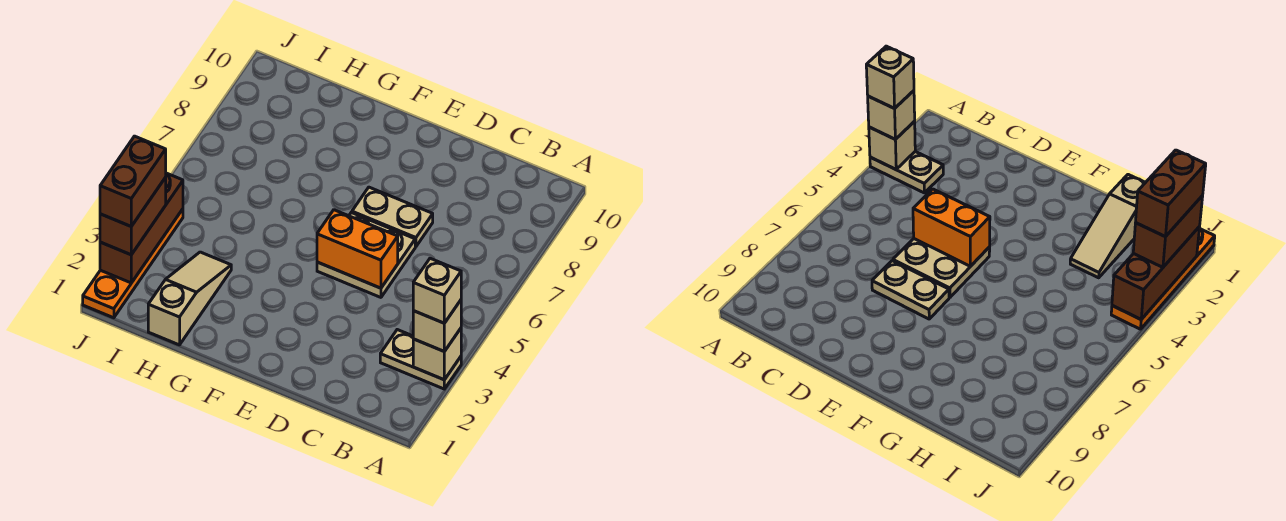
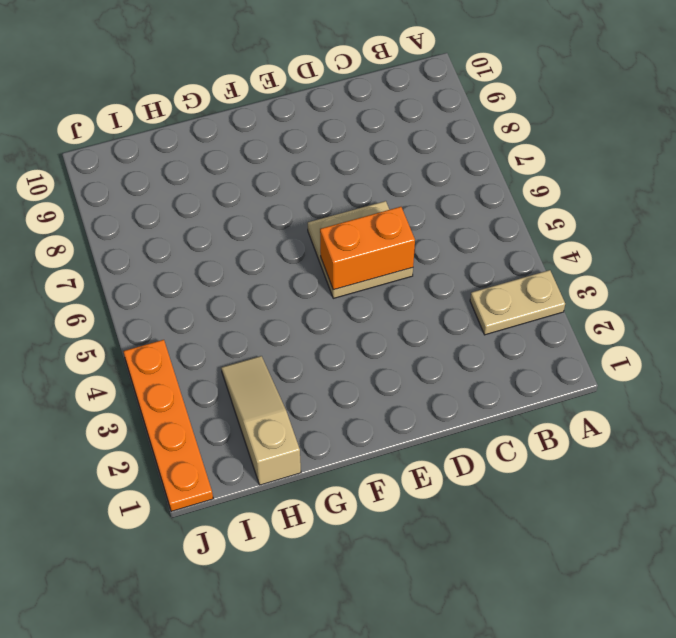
none -> tan plate D7:E7 level 1
none -> tan brick A3 level 2
none -> brown brick J2:J4 level 2

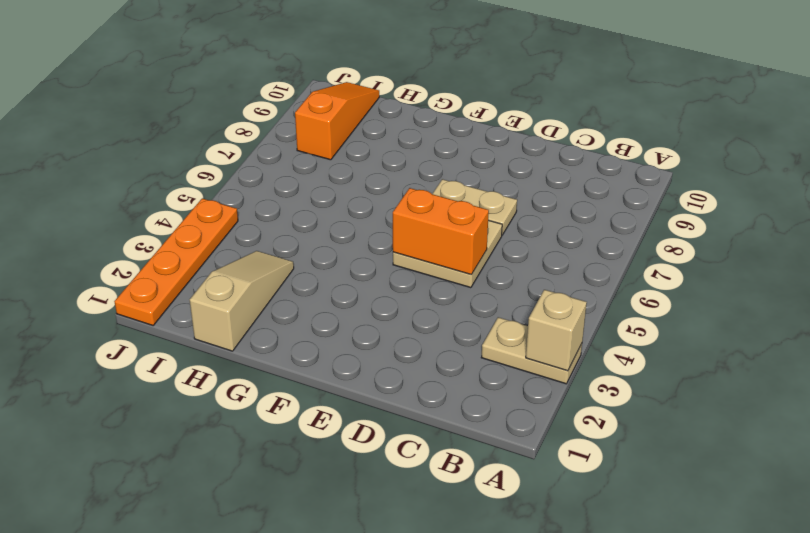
orange slope I8:I10 level 1 top 8 -> none
none -> brown brick J2:J4 level 2
none -> tan brick A3 level 3
none -> brown brick J2:J3 level 3

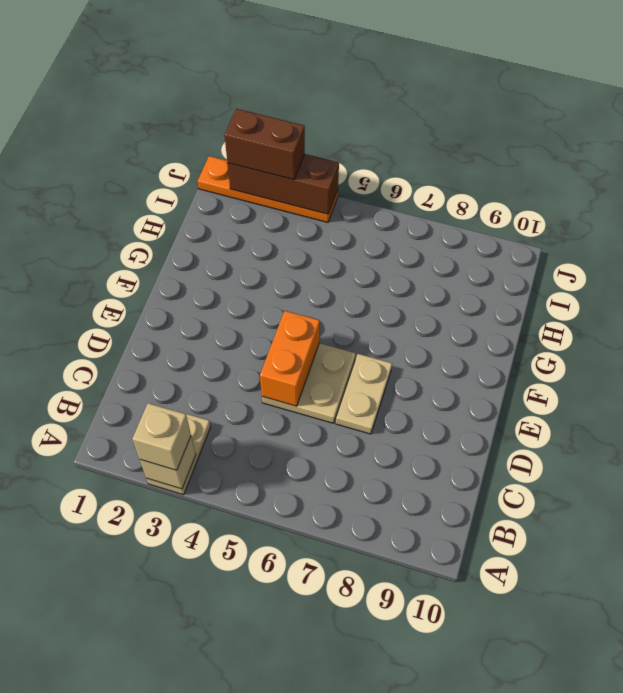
none -> tan slope H1:H3 level 1 top 1
none -> tan brick A3 level 4
none -> brown brick J2:J3 level 4

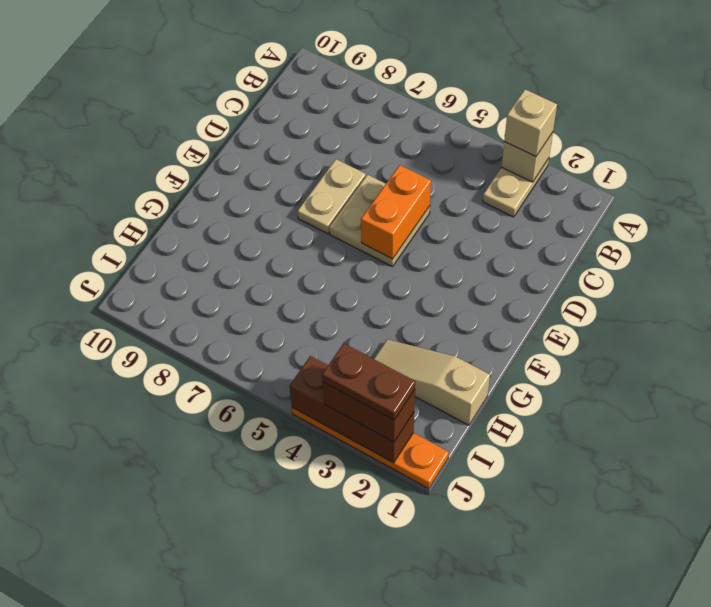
brown plate J2:J3 level 4 -> brown brick J2:J3 level 4
none -> tan brick A3 level 4

